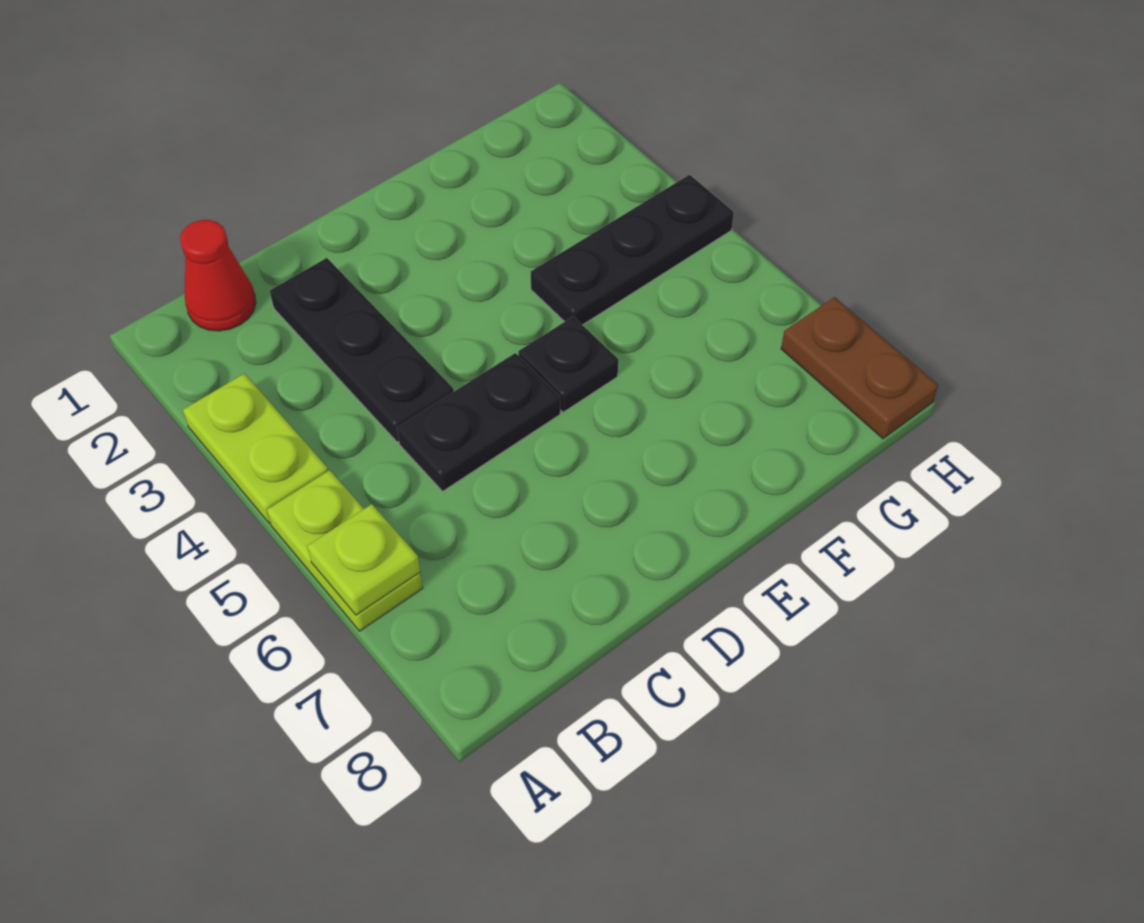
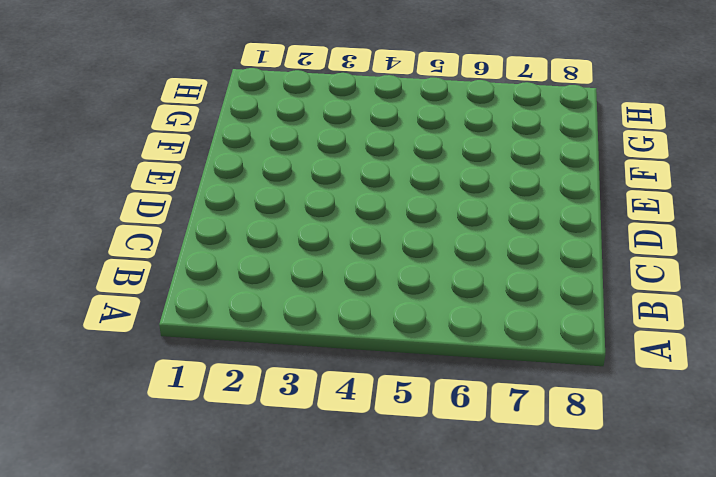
none -> lime plate A3:A4 level 1
none -> lime plate A5:A6 level 1

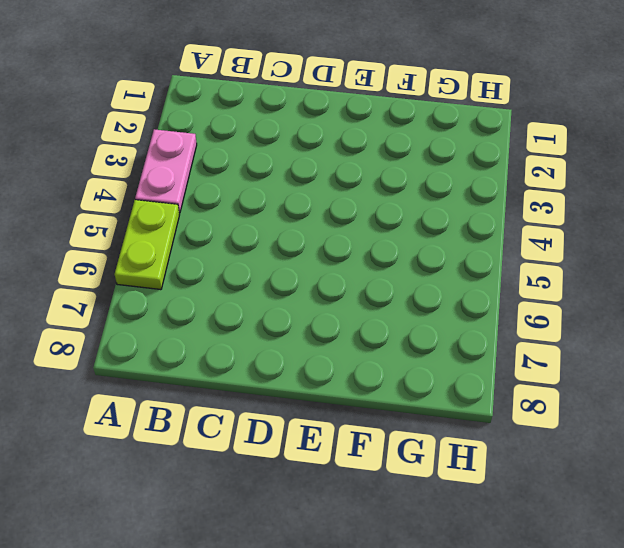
pink plate A3:A4 level 1 -> lime plate A3:A4 level 1
none -> red cone B1 level 1
none -> black plate C2:C4 level 1

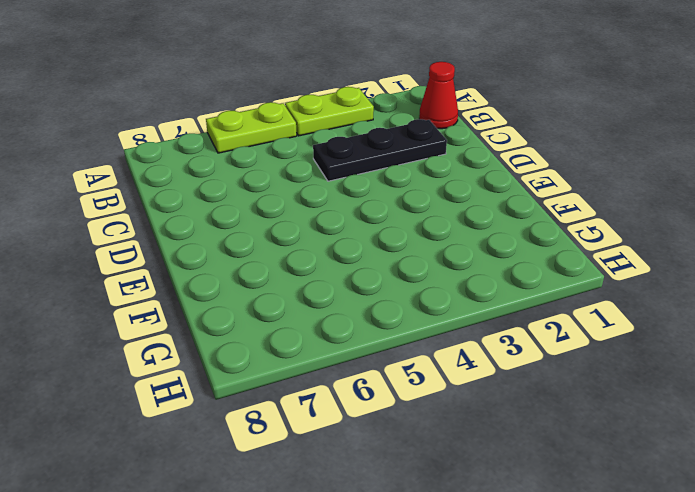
none -> black plate C5:D5 level 1
none -> black plate E5 level 1

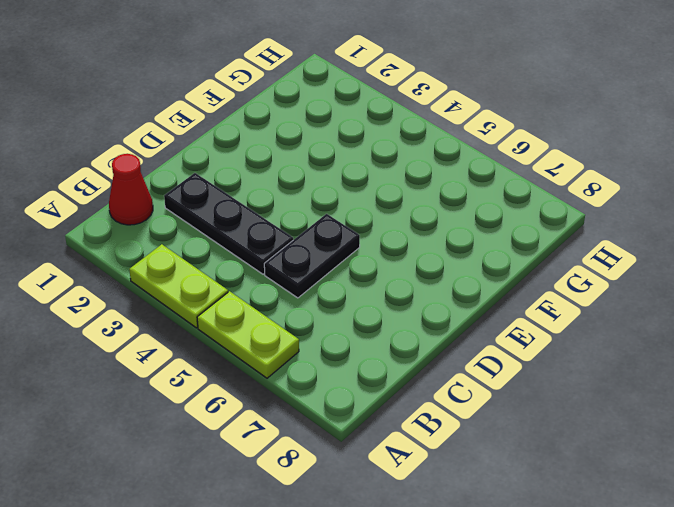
none -> black plate E5 level 1
none -> black plate F4:H4 level 1

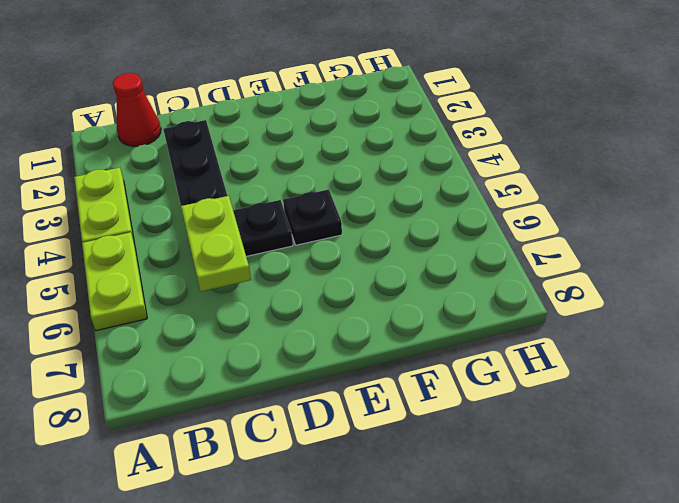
lime plate C5:C6 level 2 -> none
none -> black plate F4:H4 level 1
none -> brown plate H7:H8 level 1

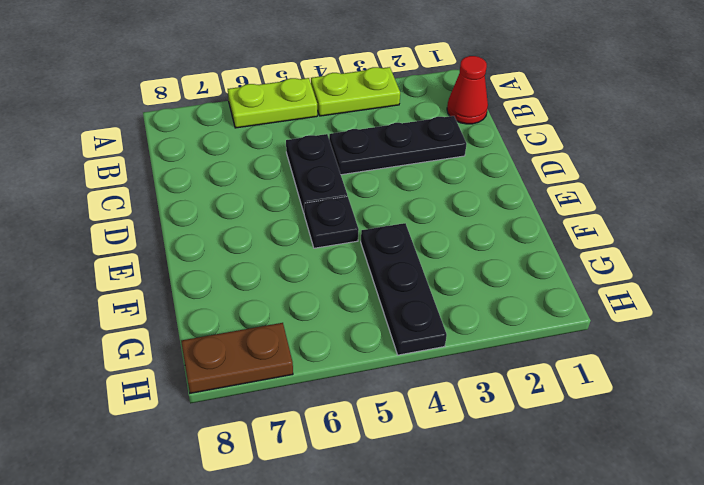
none -> lime plate A6 level 2

